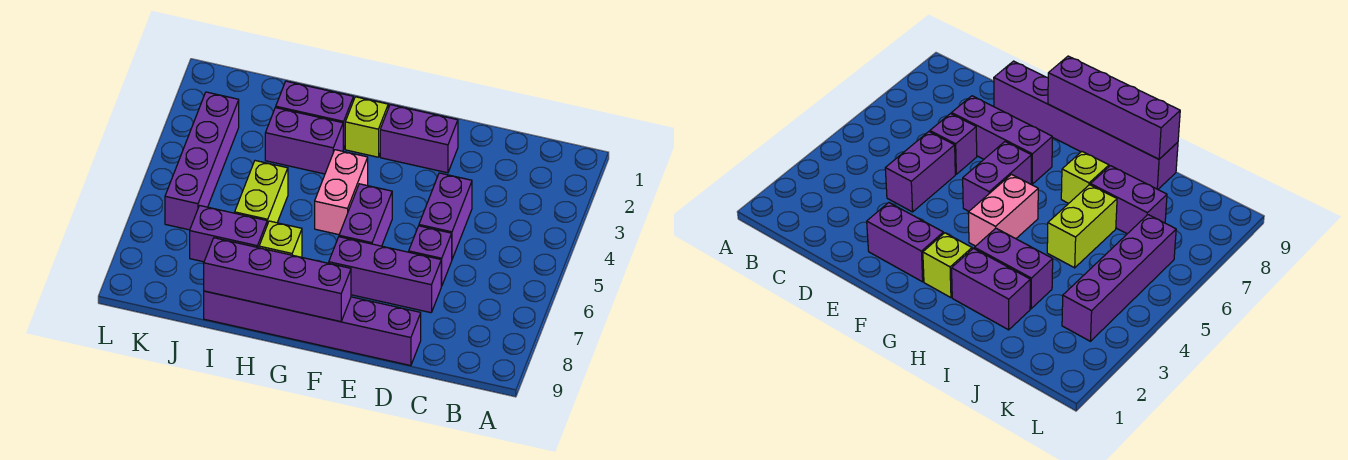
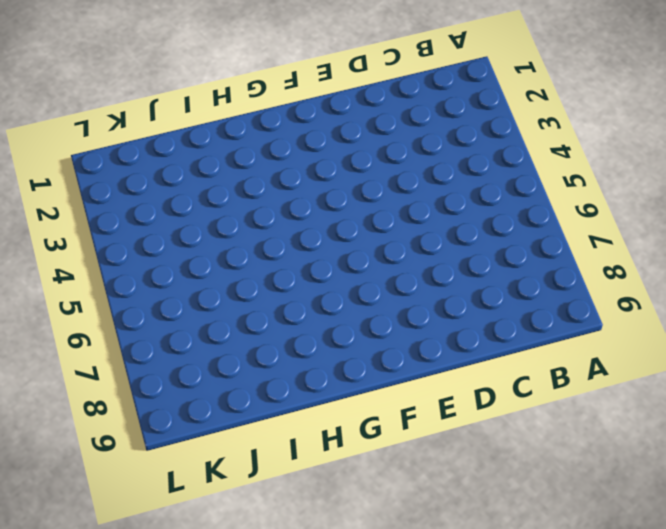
none -> purple brick D4:D5 level 1
none -> purple brick D6 level 1
none -> purple brick D7:F7 level 1

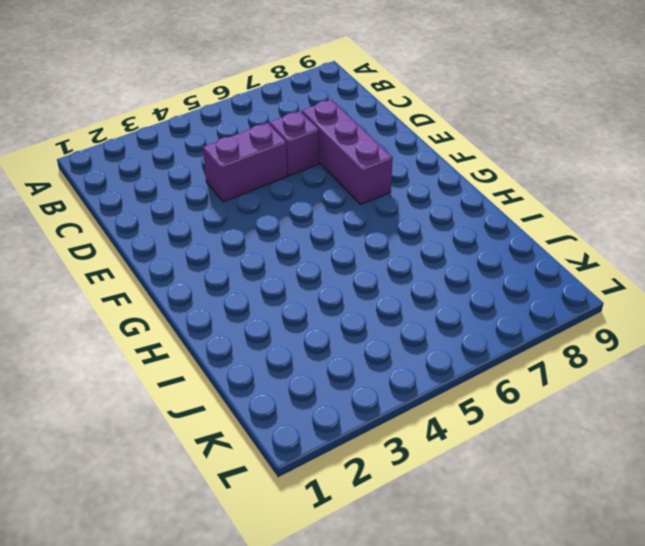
none -> purple brick D9:I9 level 1
none -> purple brick E2:F2 level 1
none -> purple brick F5:F6 level 1

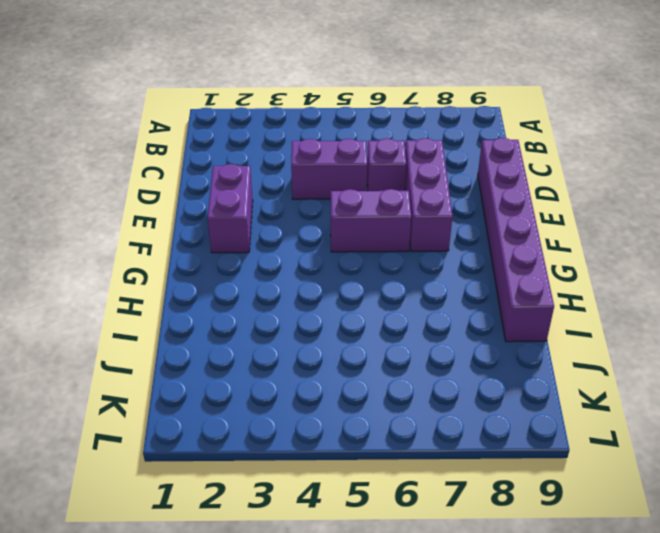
none -> lime brick G2 level 1
none -> pink brick G4:G5 level 1
none -> purple brick H2:I2 level 1

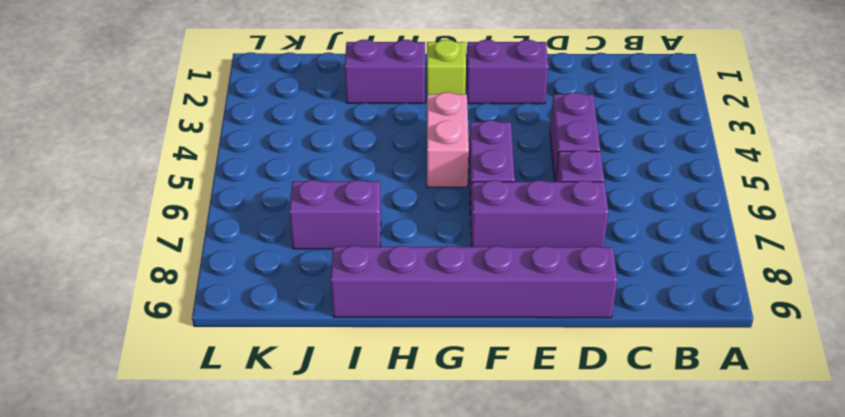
none -> purple brick H3:I3 level 1
none -> lime brick H7 level 1
none -> lime brick I5:I6 level 1

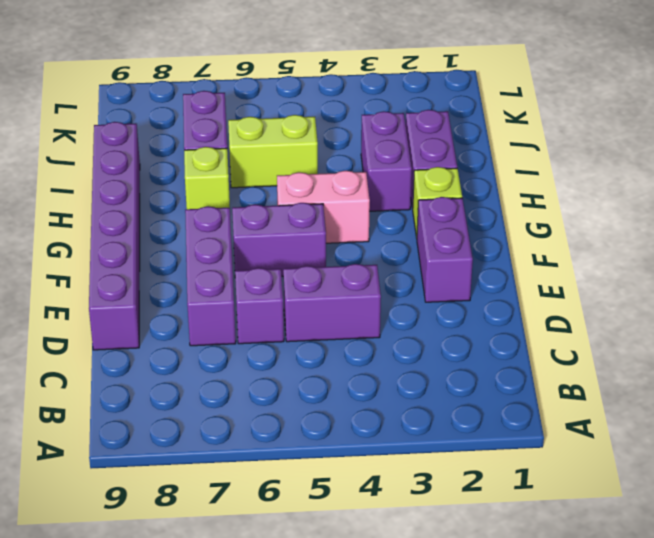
none -> purple brick K3:K6 level 1
none -> purple brick F9:I9 level 2

